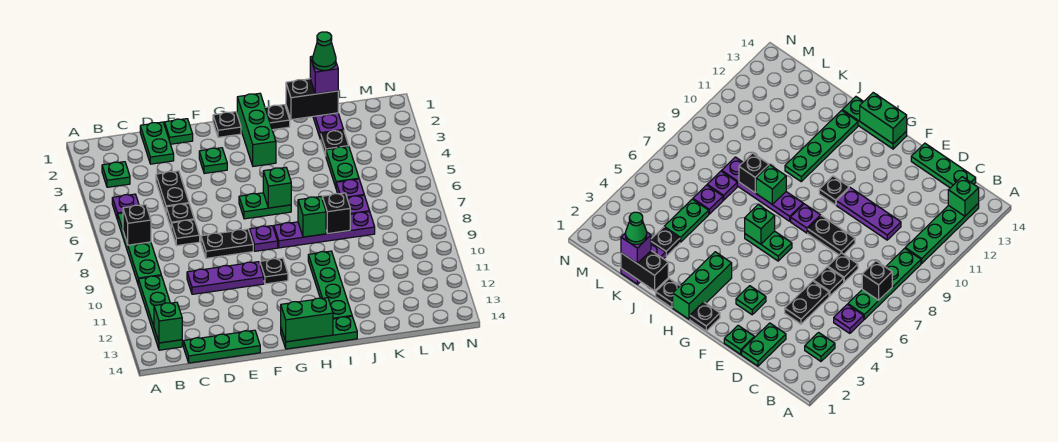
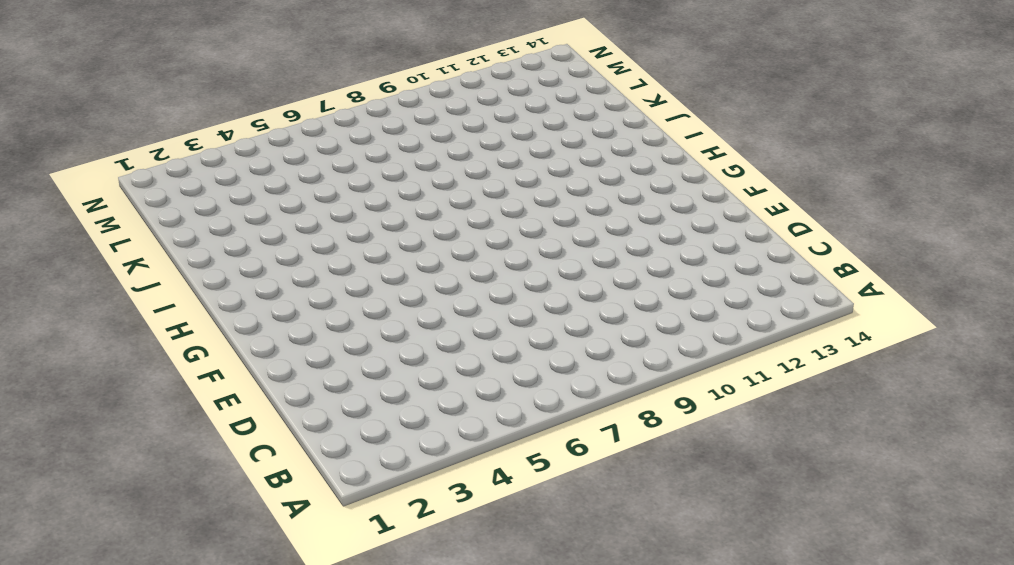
none -> green plate B3 level 1
none -> purple plate B5 level 1
none -> green plate B6:B9 level 1
none -> green plate B10:B13 level 1

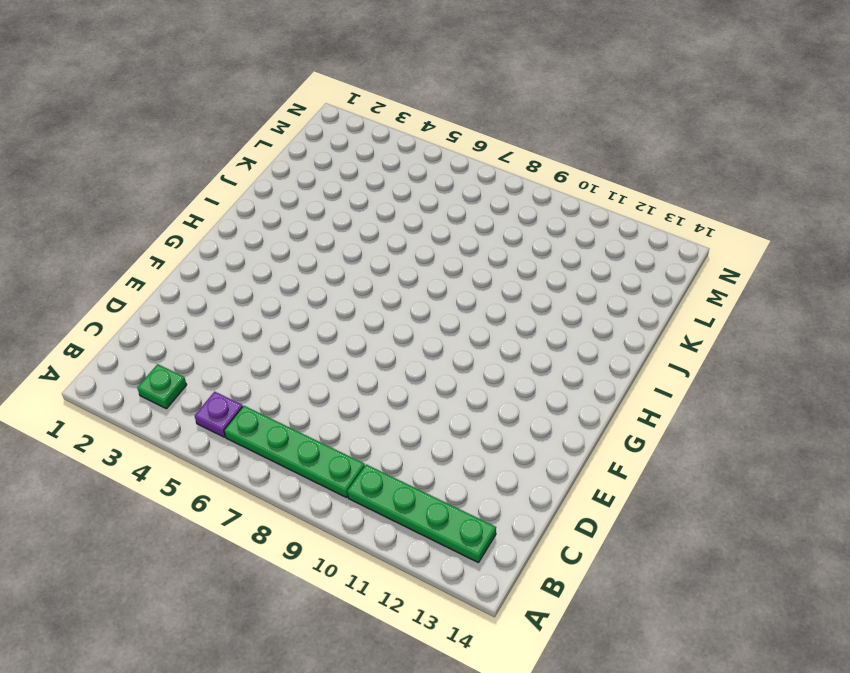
none -> green plate C14:E14 level 1
none -> green plate D1:D2 level 1
none -> black plate D4:D5 level 1
none -> black plate D6 level 1

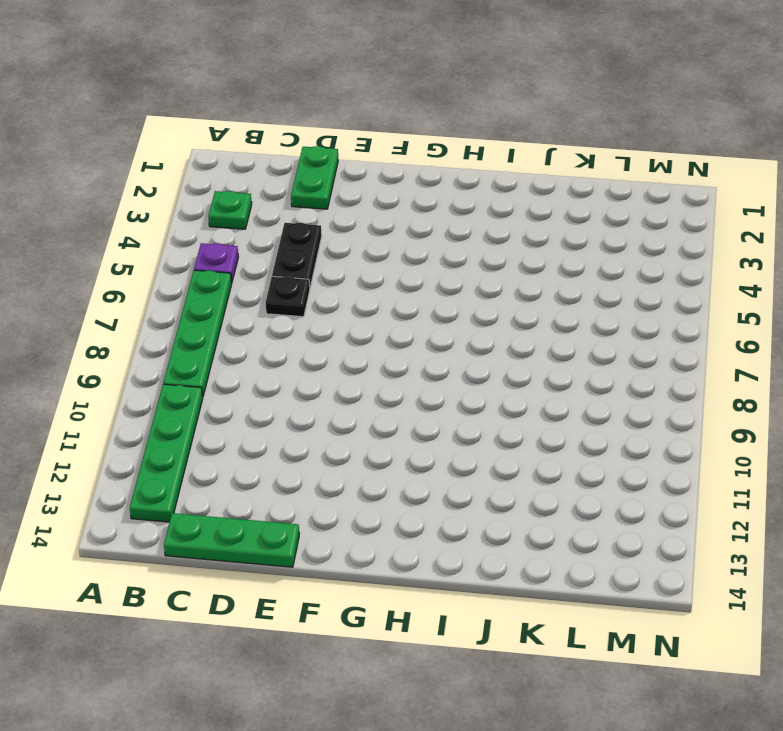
none -> black plate D7 level 1
none -> purple plate D10:F10 level 1
none -> green plate E1 level 1
none -> black plate E8:F8 level 1

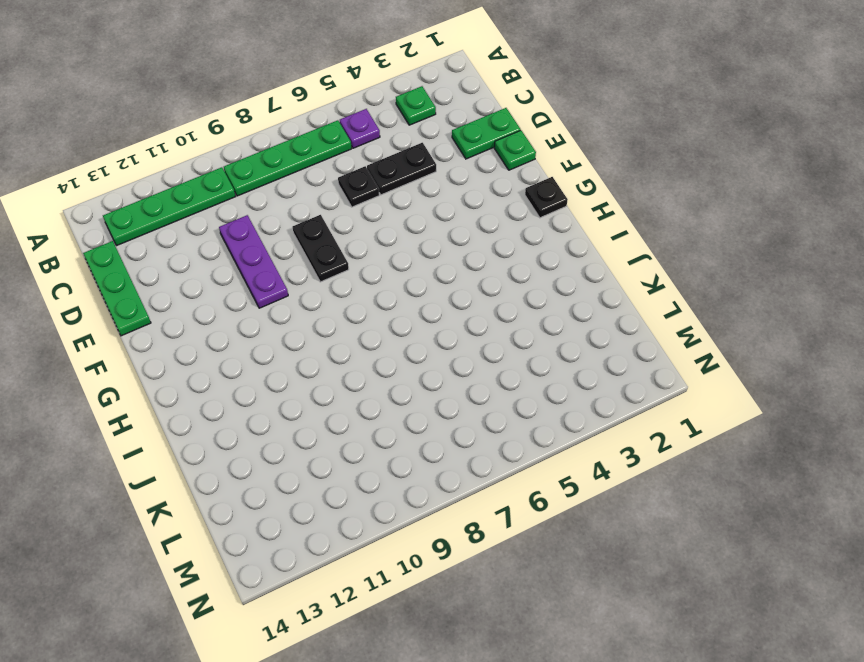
none -> black plate D7 level 1
none -> green plate F3 level 1
none -> green plate G6:H6 level 1
none -> purple plate G8 level 1

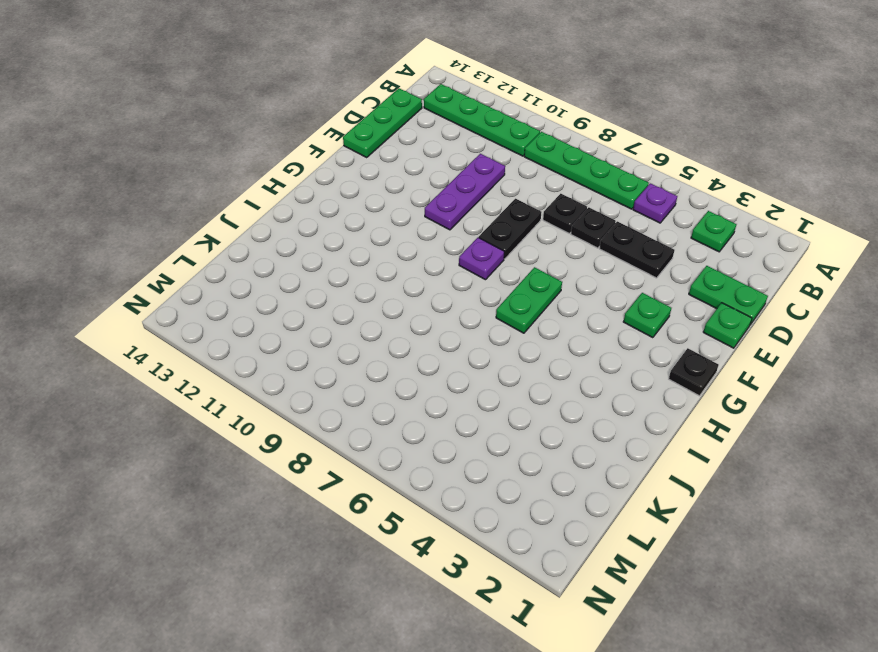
none -> black plate G10 level 1
none -> green plate G14:I14 level 1
none -> green brick H1:H3 level 1
none -> purple plate H8:K8 level 1

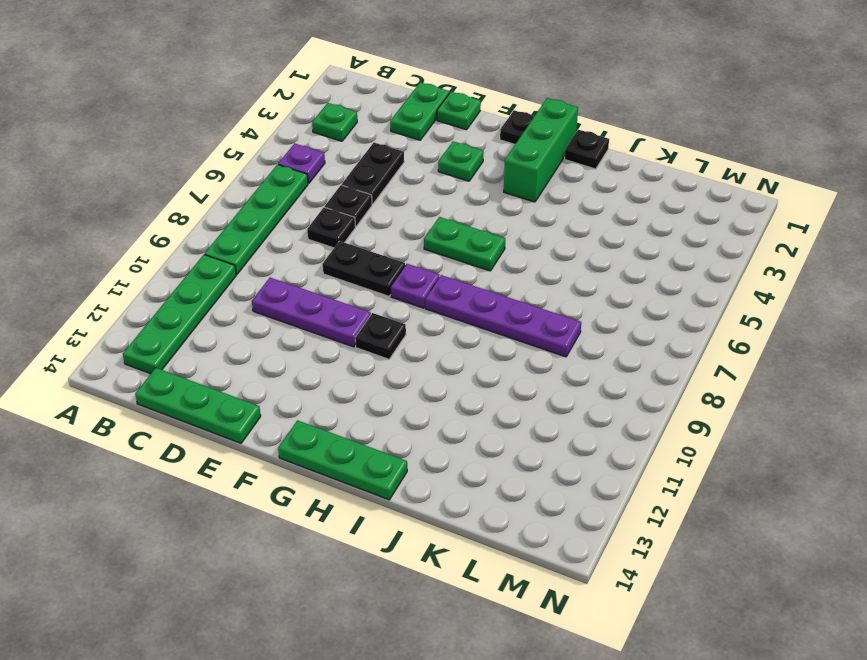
none -> green plate I10:I13 level 1
none -> purple plate K1:K2 level 1
none -> black plate K3 level 1
none -> green plate K4:K5 level 1

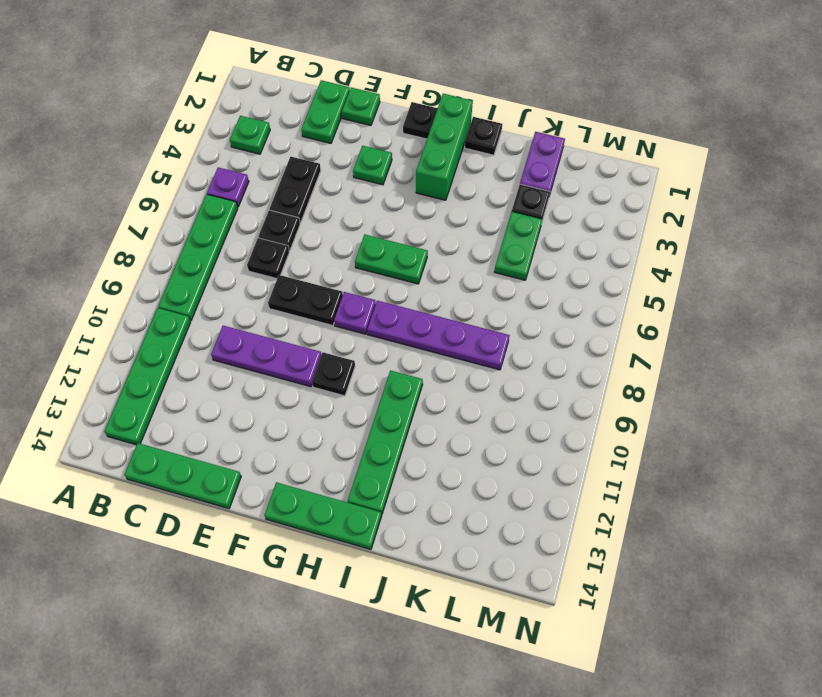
none -> purple plate K6 level 1
none -> purple plate K7 level 1
none -> black brick B7 level 2
none -> green brick B13 level 2

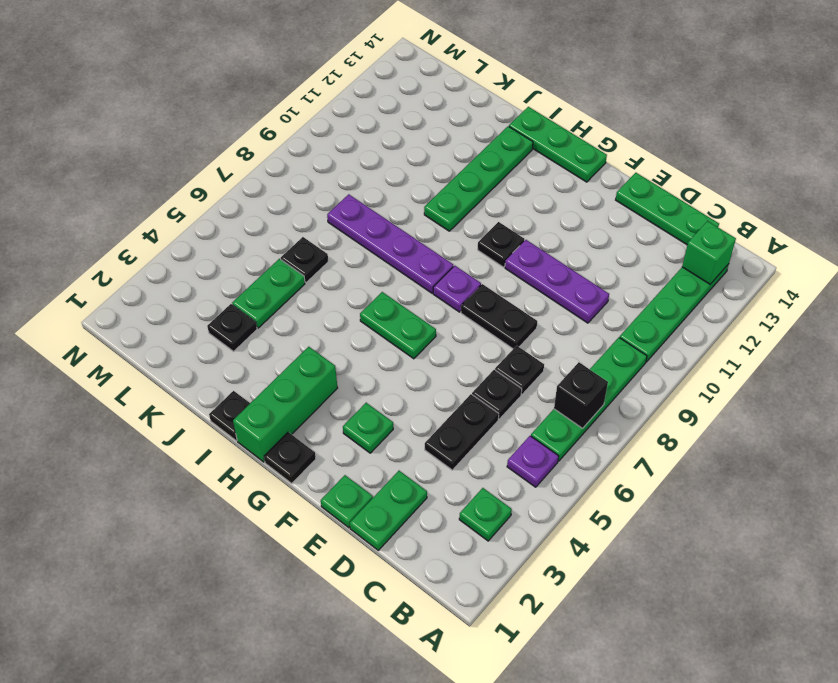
black plate K6 level 1 -> purple plate K6 level 1
none -> purple plate K1:K2 level 1
none -> purple plate K7 level 1
none -> green brick G14:H14 level 2
none -> green brick H6 level 2

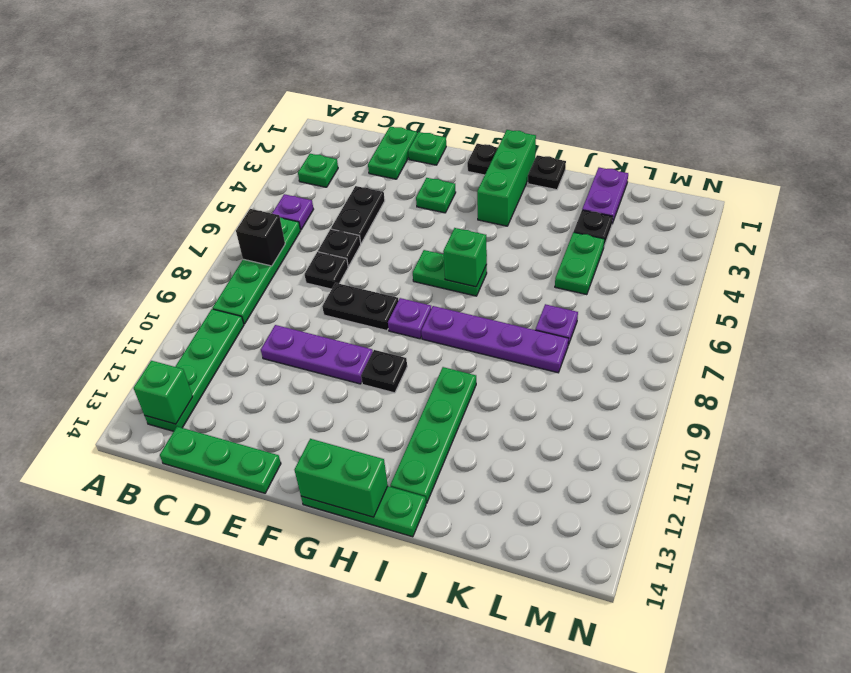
none -> purple plate K6 level 1
none -> green brick I8 level 2
none -> black brick J1:K1 level 2
none -> black brick J8 level 2

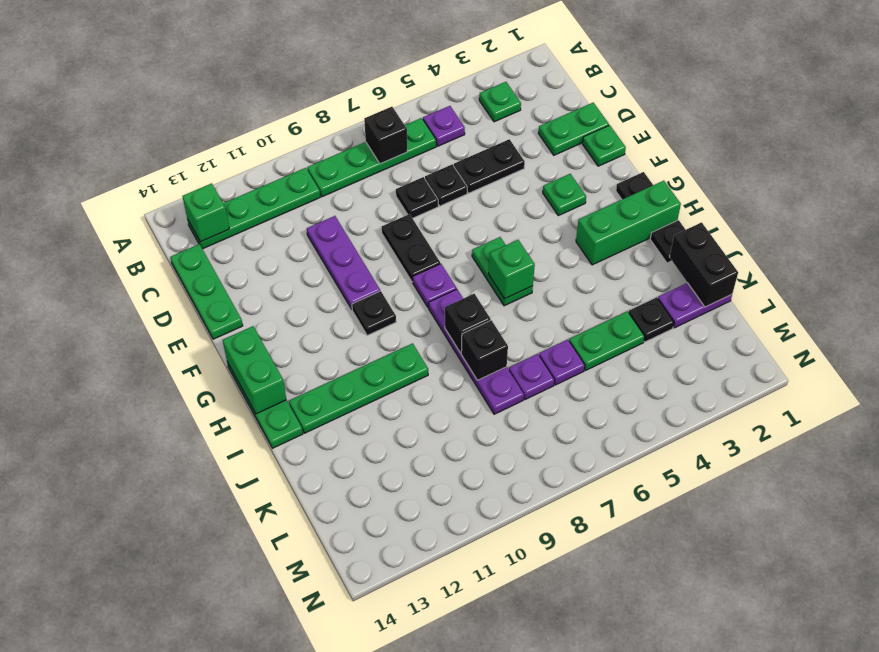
black brick I8 level 2 -> green brick I8 level 2
none -> purple brick K1 level 3
none -> green cone K1 level 4

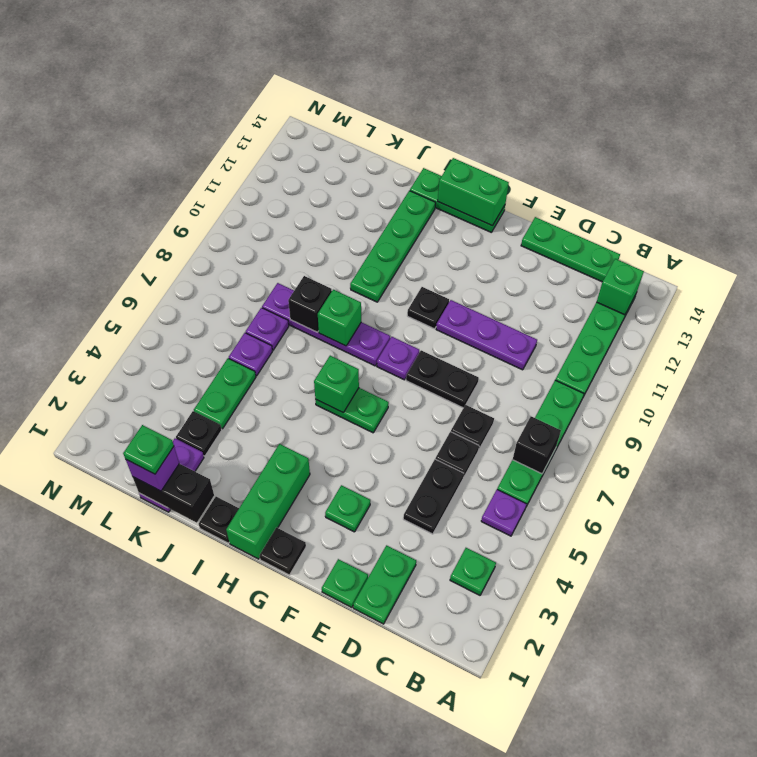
green plate K1 level 4 -> green cone K1 level 4

